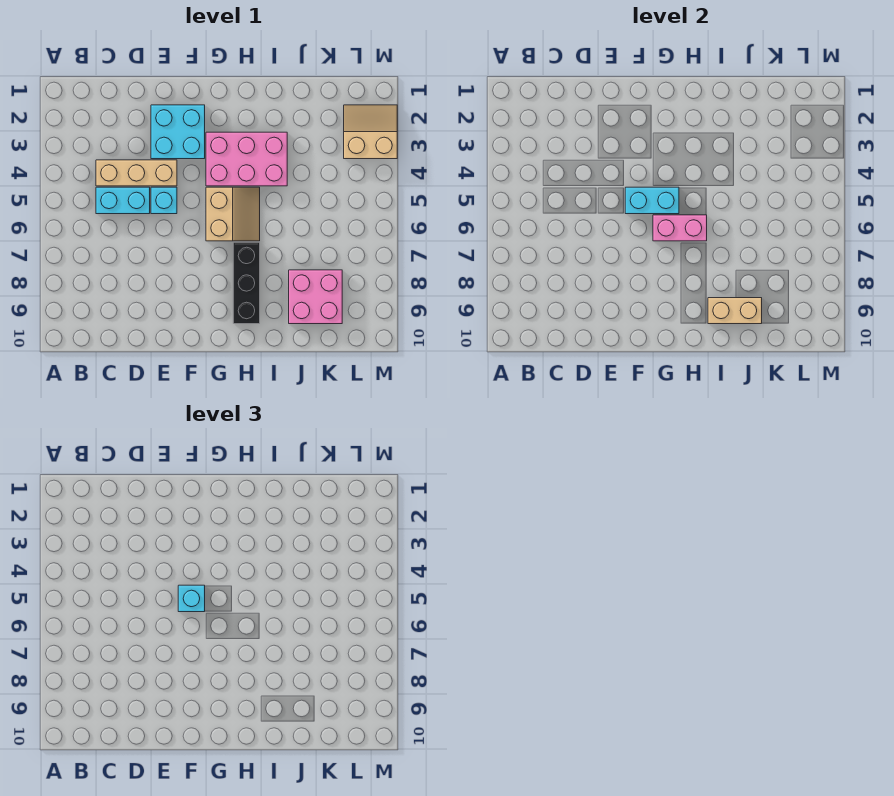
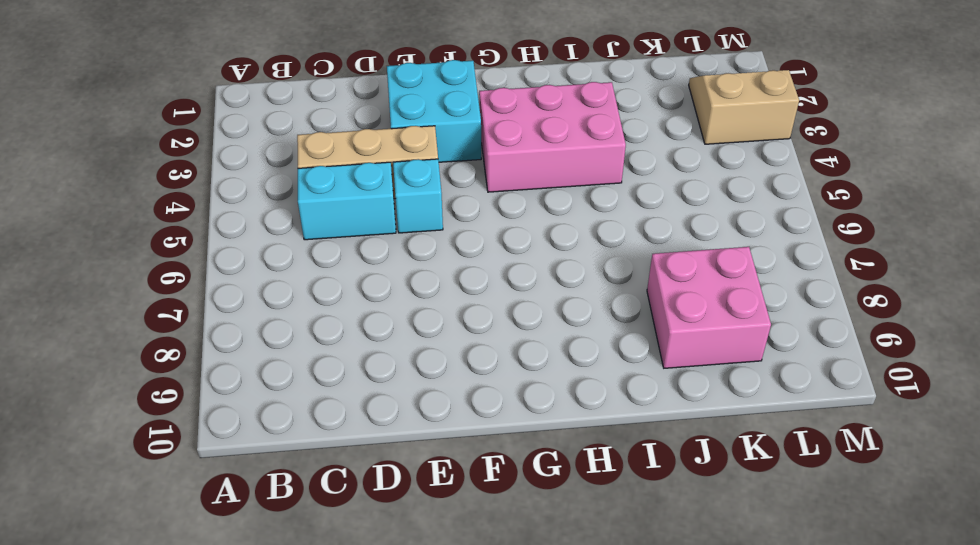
none -> tan slope G5:H6 level 1 top G
none -> black brick H7:H9 level 1
none -> cyan brick F5:G5 level 2

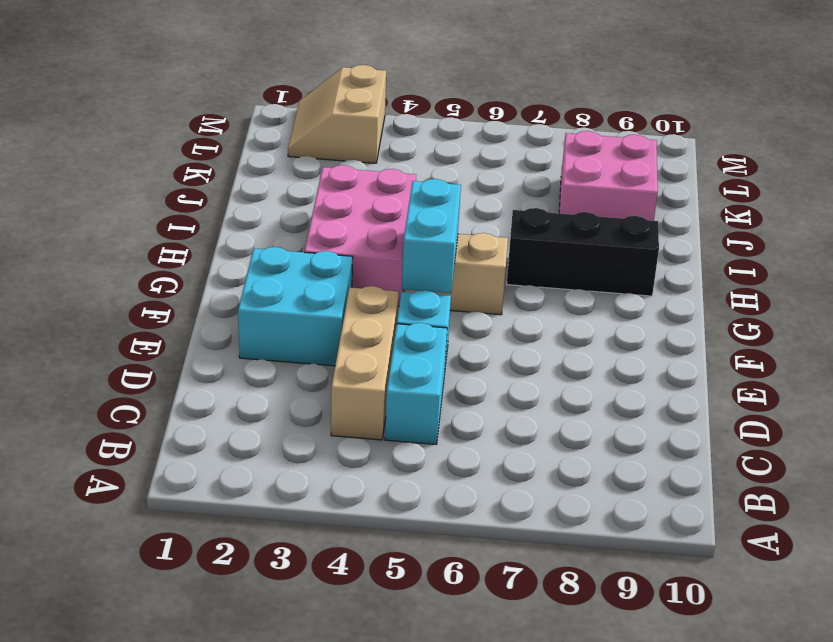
none -> pink brick G6:H6 level 2
none -> tan brick I9:J9 level 2
none -> cyan brick F5 level 3

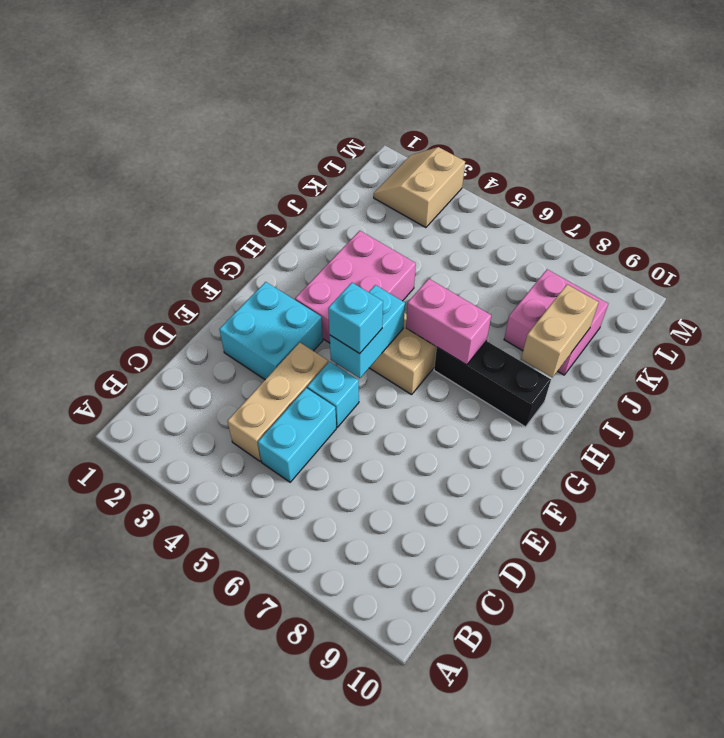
pink brick H6:H7 level 2 -> pink brick G6:H6 level 2

